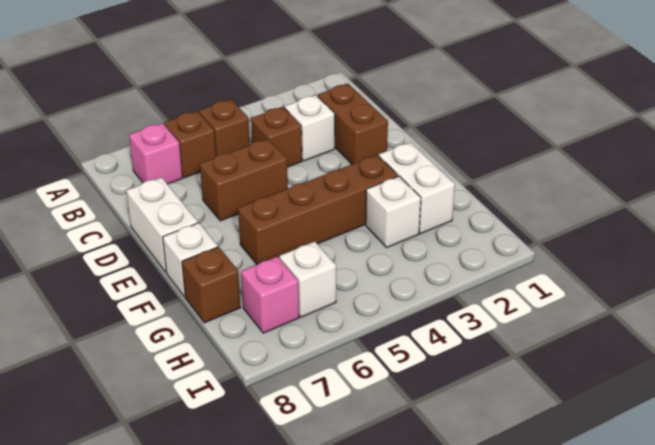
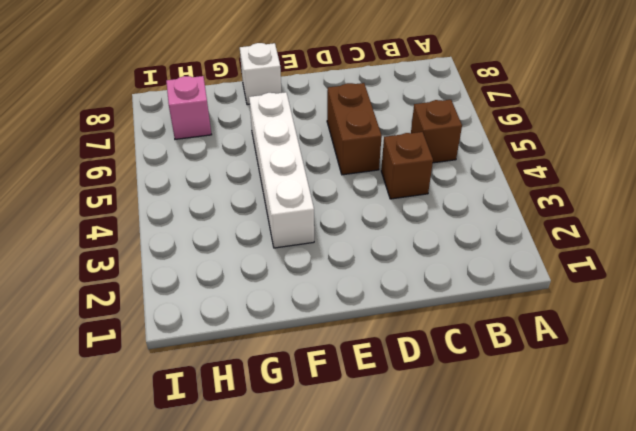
white brick F3:F6 level 1 -> brown brick F3:F6 level 1
none -> brown brick B6 level 1
none -> pink brick B7 level 1
none -> brown brick C2:D2 level 1

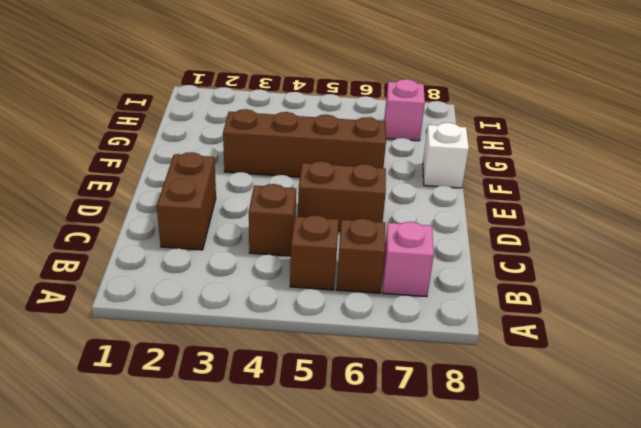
none -> white brick C3 level 1
none -> white brick D8:E8 level 1
none -> white brick F2:G2 level 1

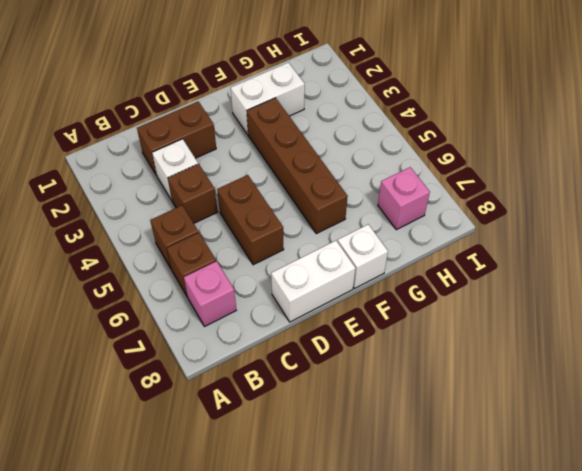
none -> white brick G3 level 1
none -> brown brick G8 level 1
none -> white brick H6 level 1

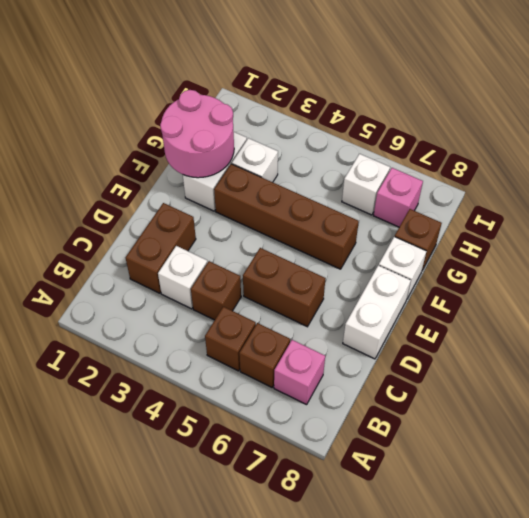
pink round brick F1:G2 level 2 -> none

